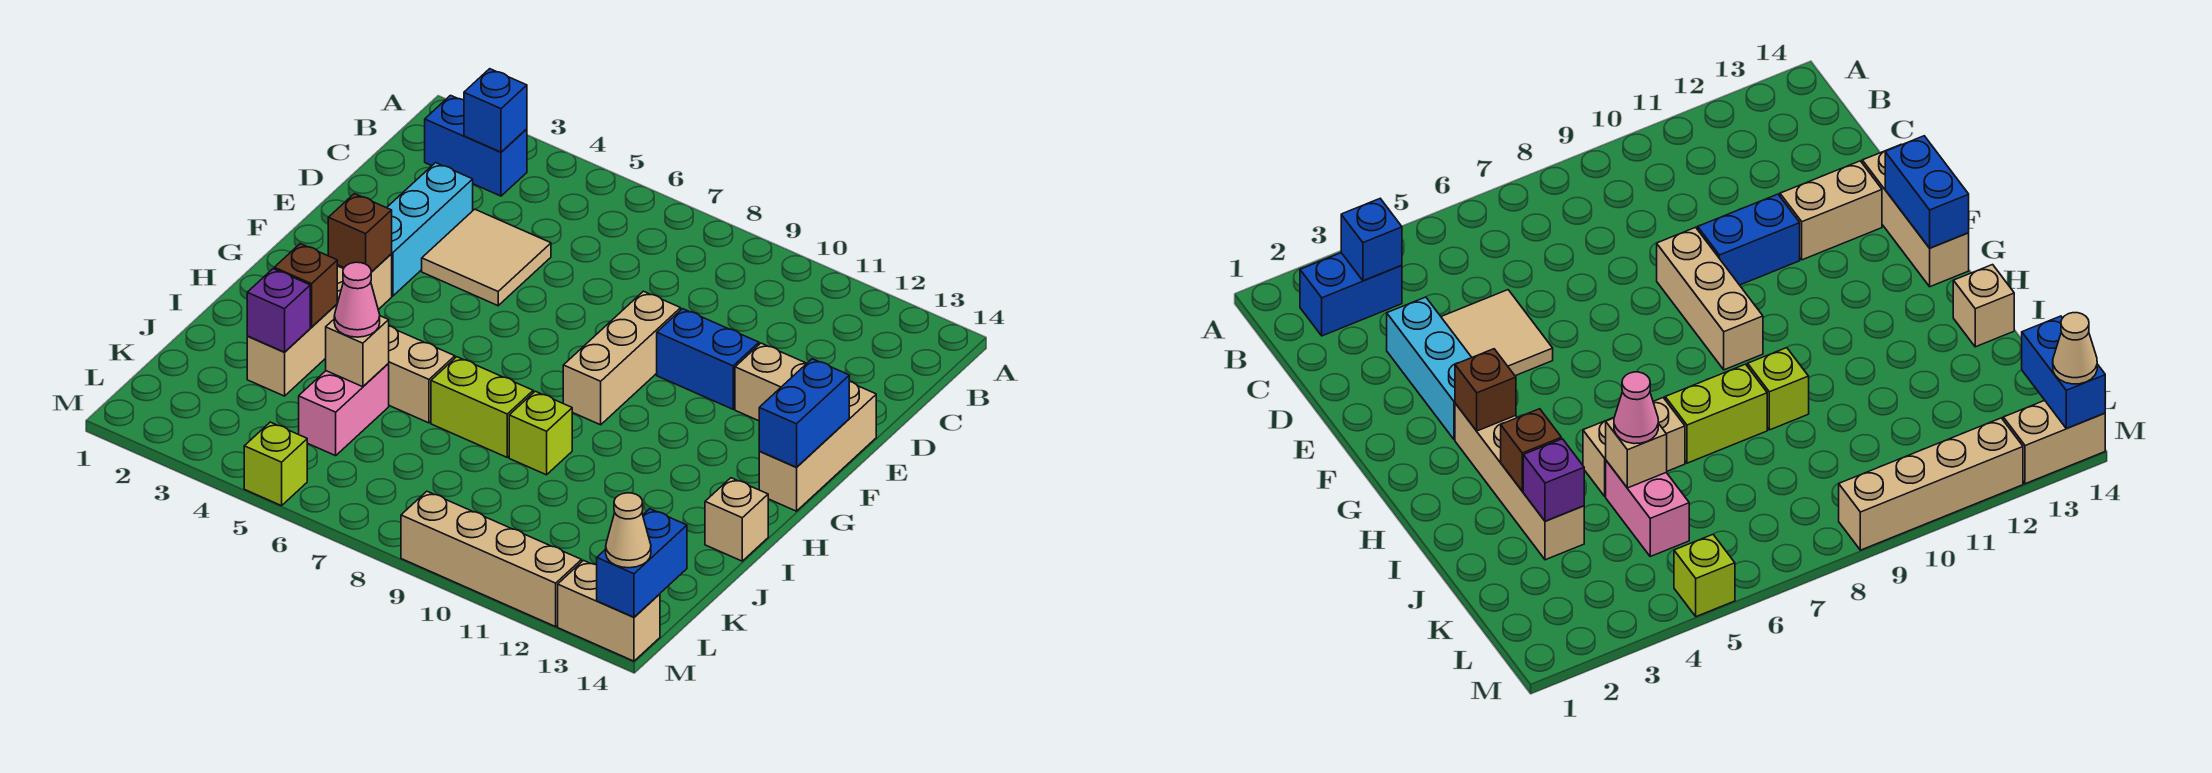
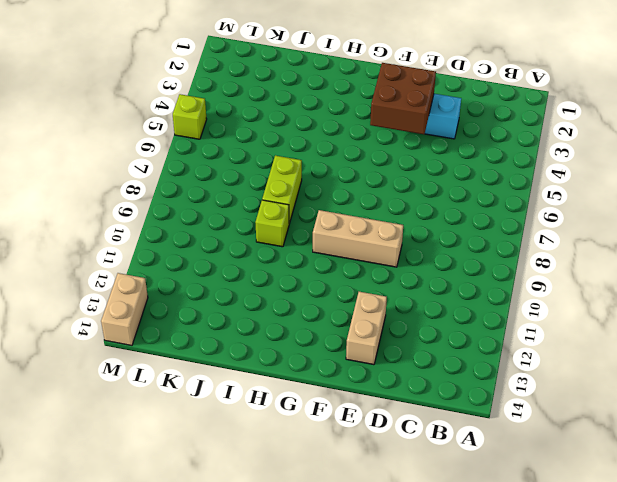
brown brick E3:F4 level 2 -> none
none -> blue brick B2:B3 level 1
none -> tan tile D4:E5 level 1
none -> blue brick E10:E11 level 1

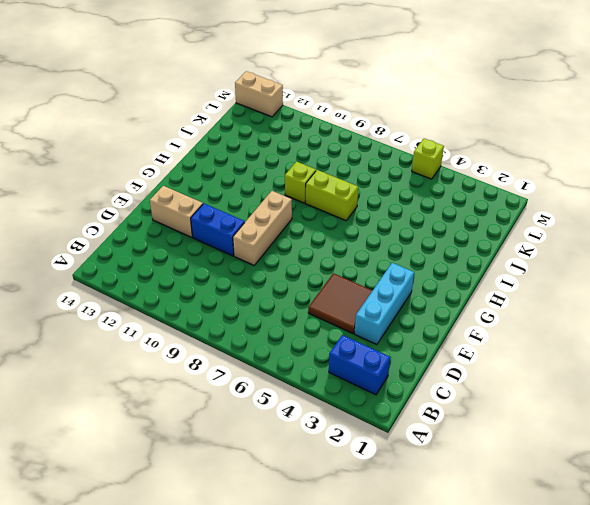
brown tile D4:E5 level 1 -> tan tile D4:E5 level 1
none -> tan brick E14:G14 level 1
none -> tan brick G3:J3 level 1
none -> tan brick I5:I6 level 1

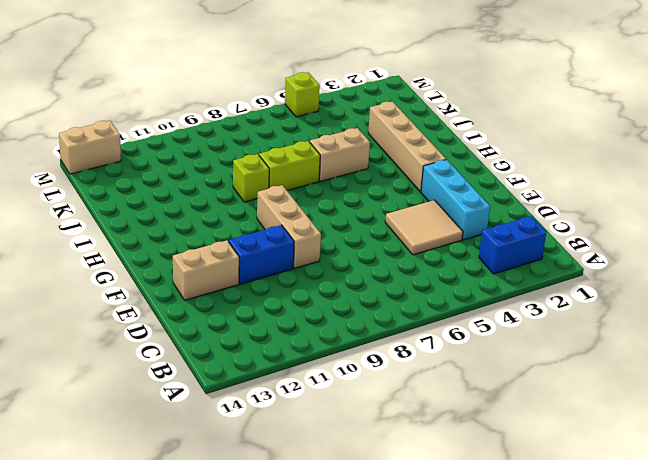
none -> tan brick E14:G14 level 1
none -> tan brick I14 level 1
none -> pink brick J5:K5 level 1

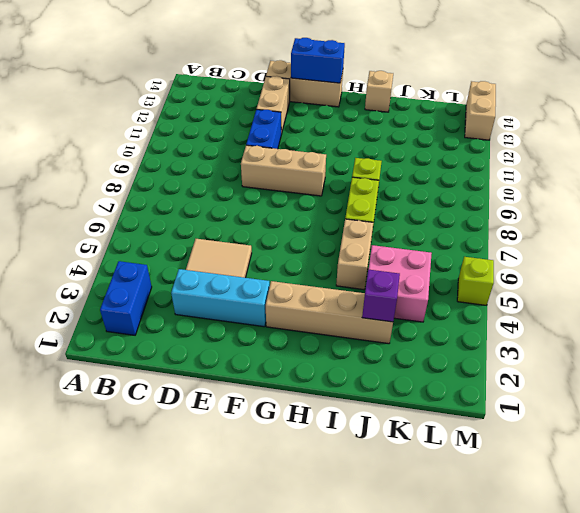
pink brick J4:K5 level 1 -> pink brick J5:K5 level 1
none -> tan brick M9:M12 level 1
none -> blue brick B3 level 2
none -> brown brick G3 level 2

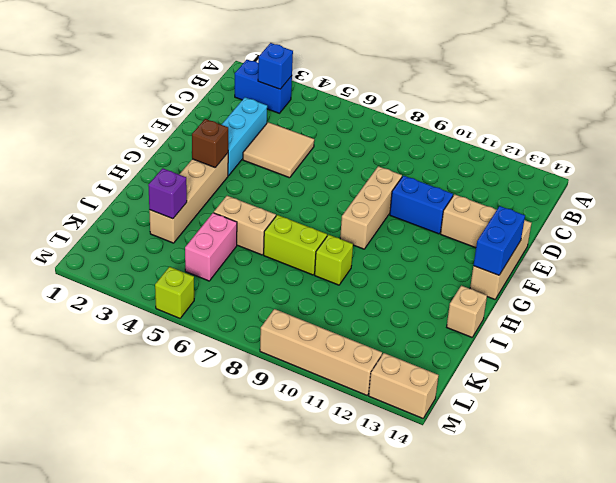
none -> brown brick I3 level 2
none -> tan brick J5 level 2
none -> blue brick L14:M14 level 2

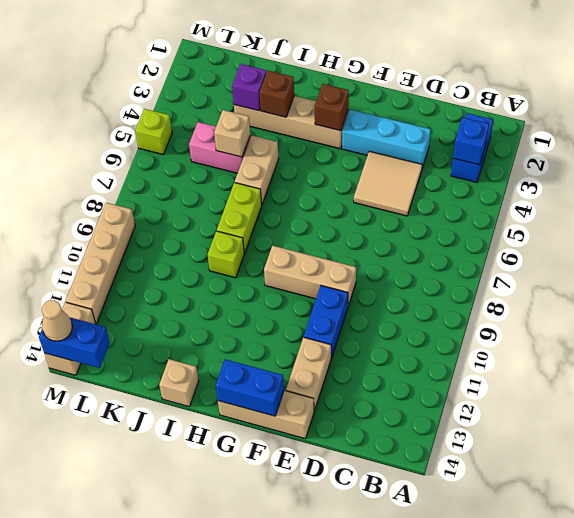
none -> pink cone J5 level 3

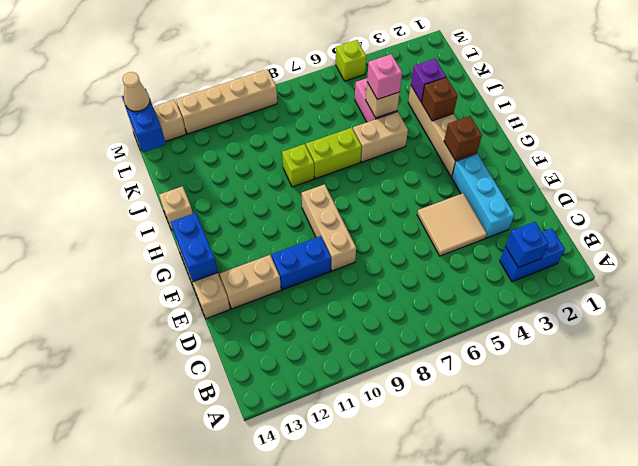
pink brick J5 level 3 -> pink cone J5 level 3

